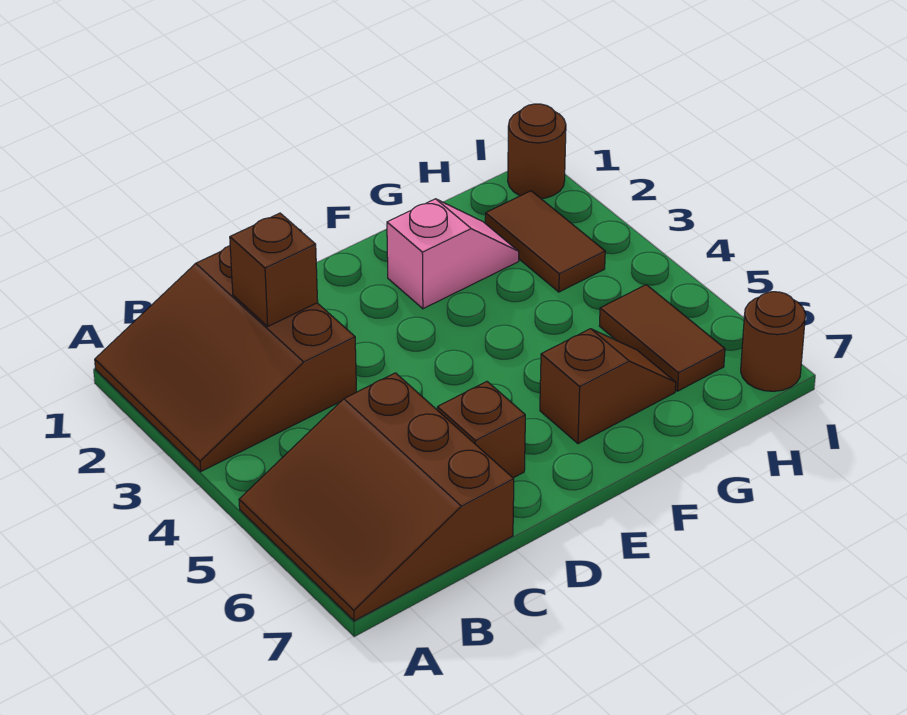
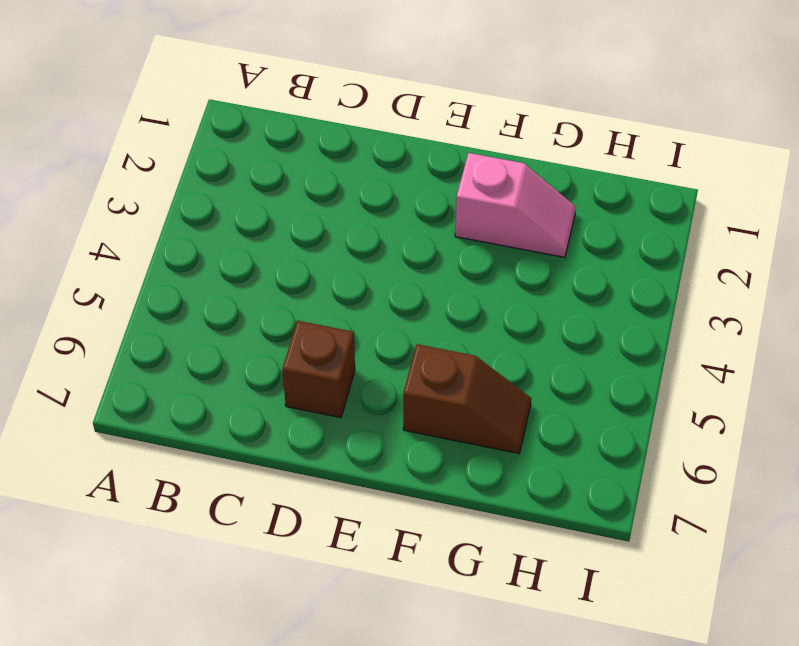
none -> brown slope A1:C3 level 1 top C
none -> brown slope A5:C7 level 1 top C

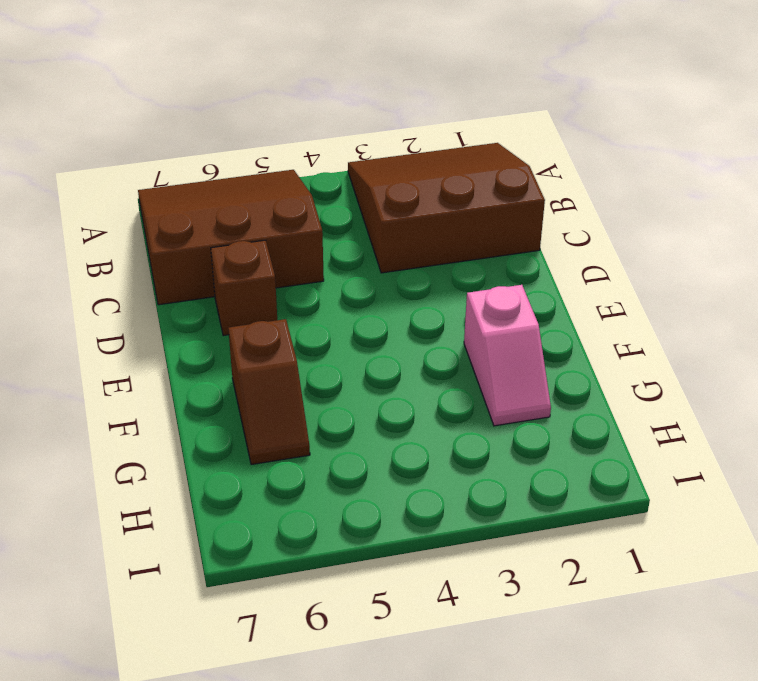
none -> brown tile H2:H3 level 1
none -> brown tile H5:H6 level 1

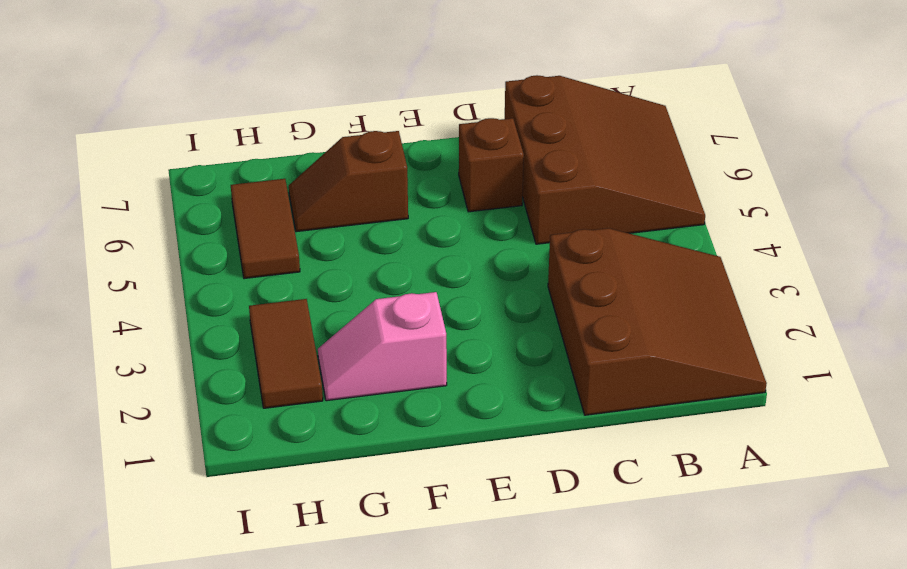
none -> brown round brick I1 level 1
none -> brown round brick I7 level 1

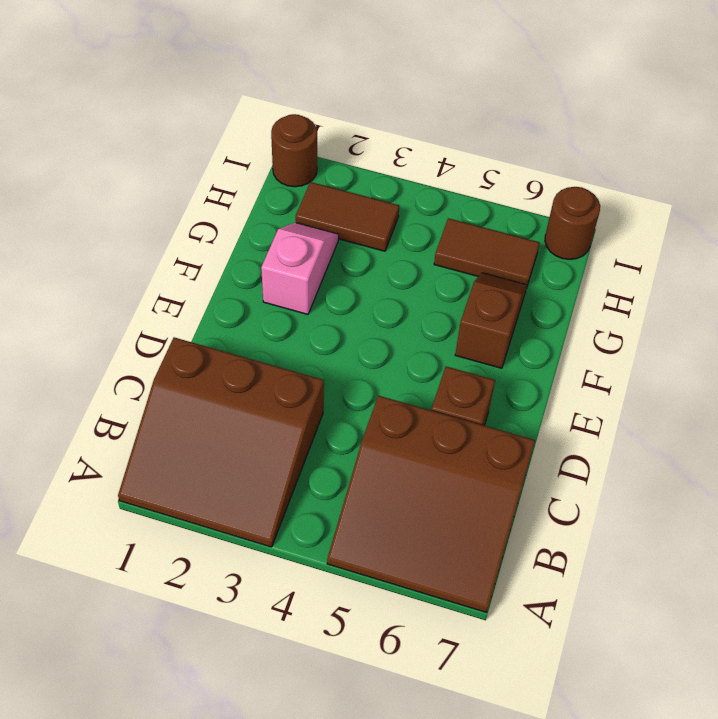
none -> brown brick C2 level 2

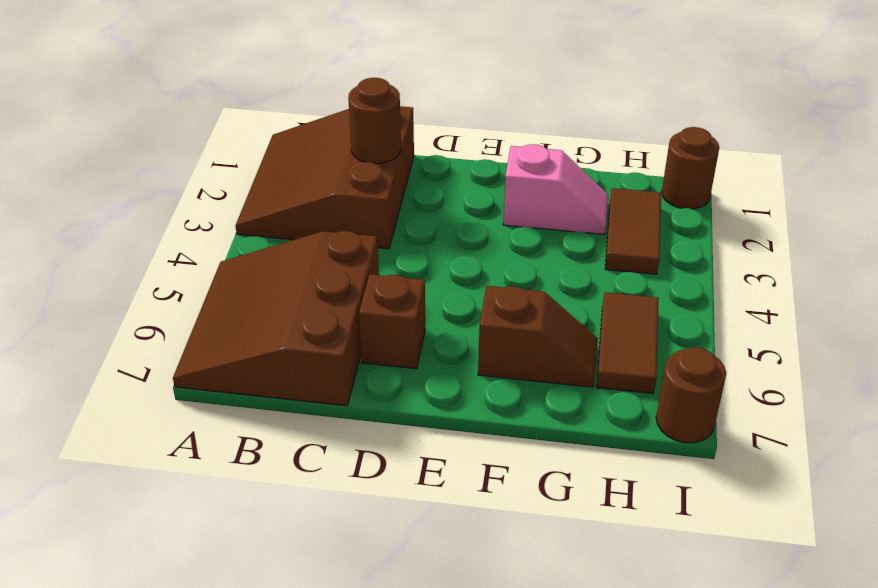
brown round brick C2 level 2 -> brown brick C2 level 2

